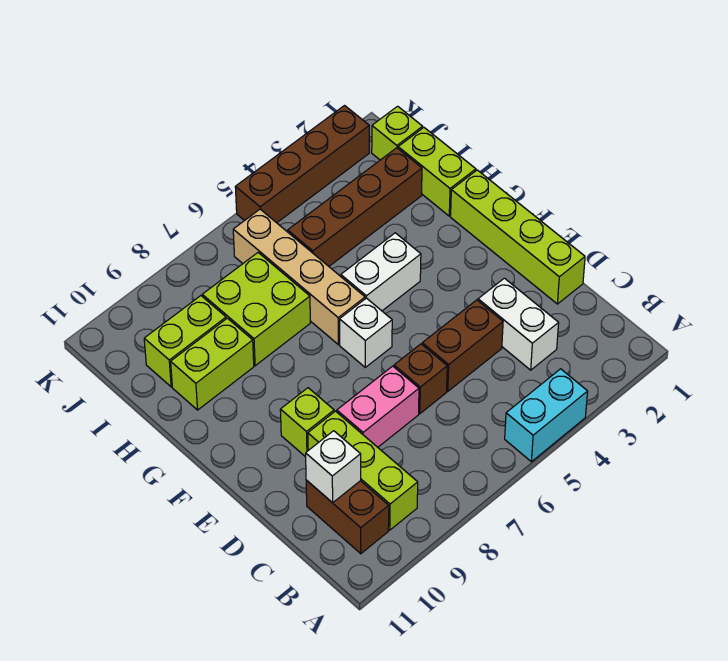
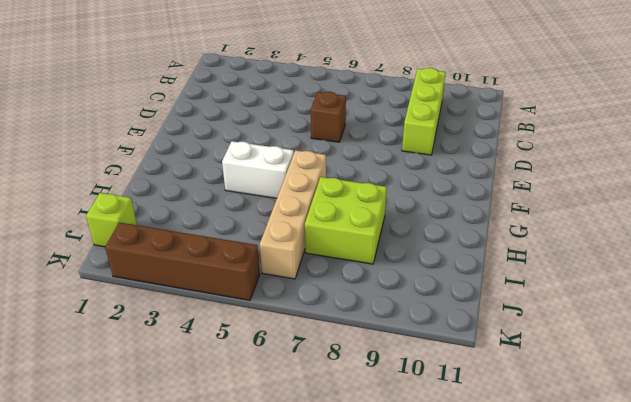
none -> cyan brick A4:A5 level 1
none -> brown brick B10:C10 level 1
none -> white brick C3:D3 level 1

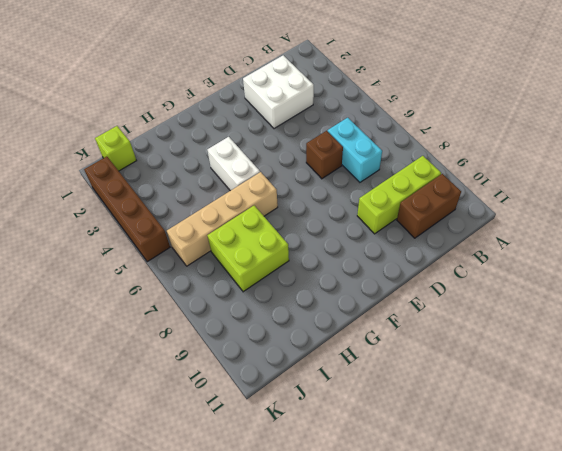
white brick C2:D3 level 1 -> white brick C3:D3 level 1
cyan brick C6:C7 level 1 -> cyan brick A4:A5 level 1
none -> lime brick D1:G1 level 1
none -> brown brick D4:D5 level 1
none -> pink brick D7:D8 level 1

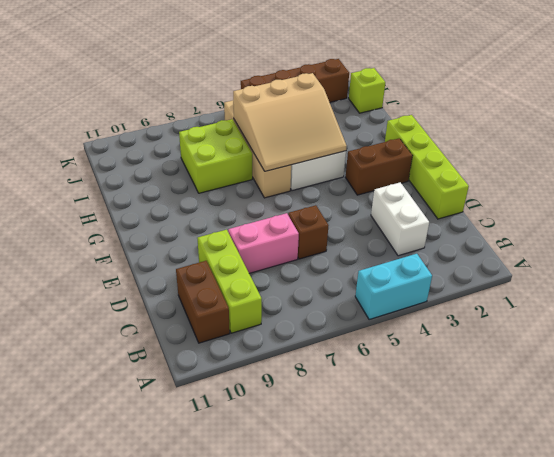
brown brick F2:F3 level 1 -> brown brick D4:D5 level 1
tan slope G4:I6 level 2 top I -> none
none -> lime brick E9 level 1
none -> white brick F6 level 1
none -> lime brick H1:I1 level 1

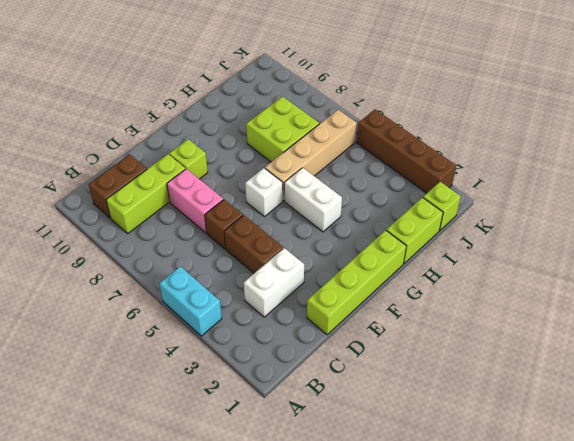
none -> lime brick H9:H10 level 1
none -> brown brick I2:I5 level 1
none -> lime brick I9:I10 level 1

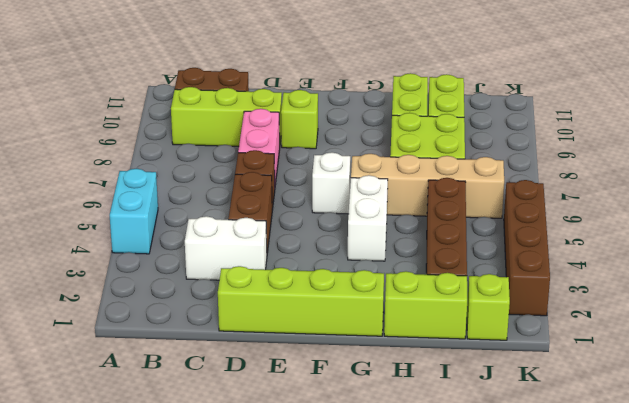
none -> white brick C10 level 2

